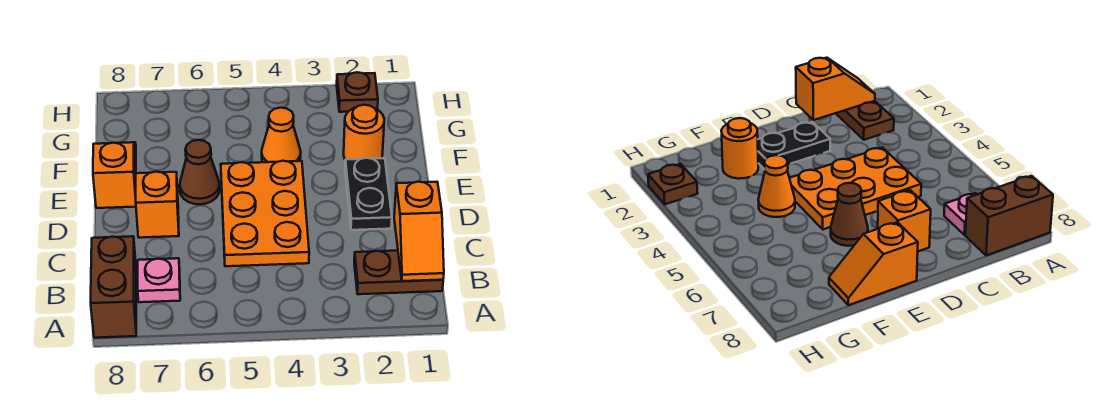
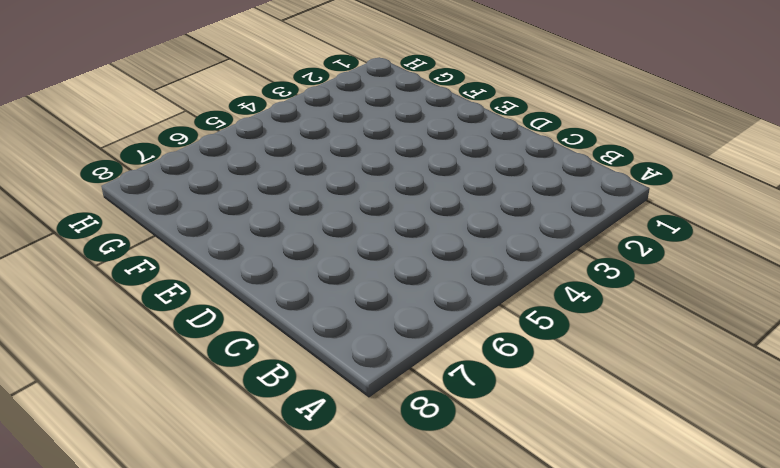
none -> brown brick A8:B8 level 1
none -> brown plate B1:B2 level 1
none -> pink plate B7 level 1

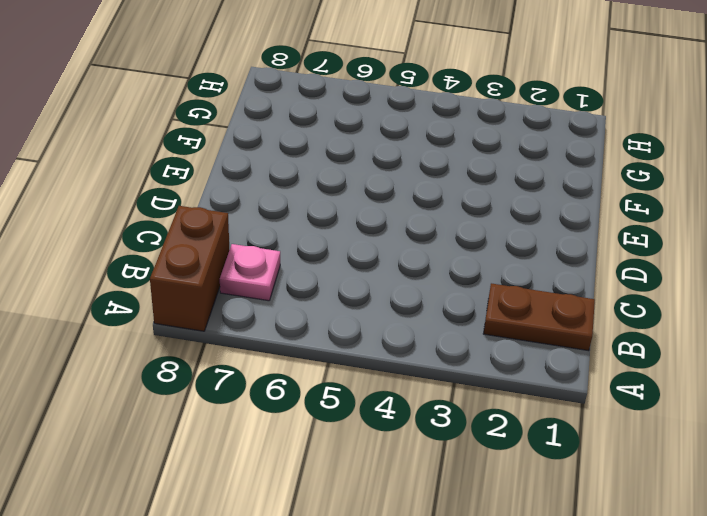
none -> orange plate C4:E5 level 1
none -> black plate D2:E2 level 1
none -> orange brick D7 level 1

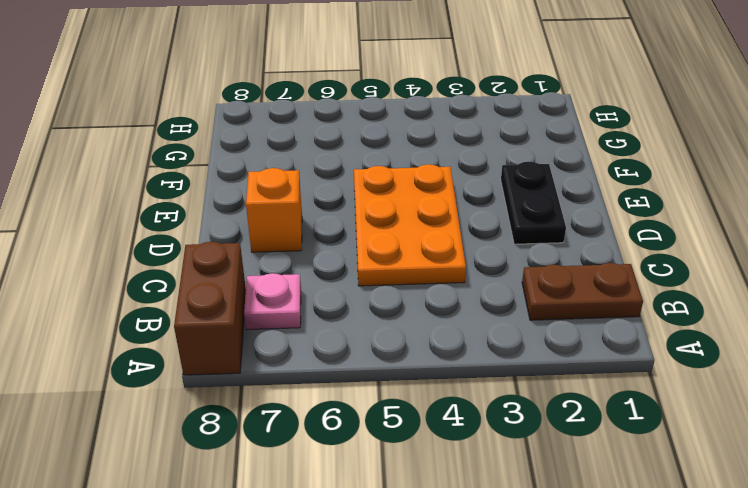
none -> brown cone E6 level 1
none -> orange slope E8:F8 level 1 top E
none -> orange round brick F2 level 1

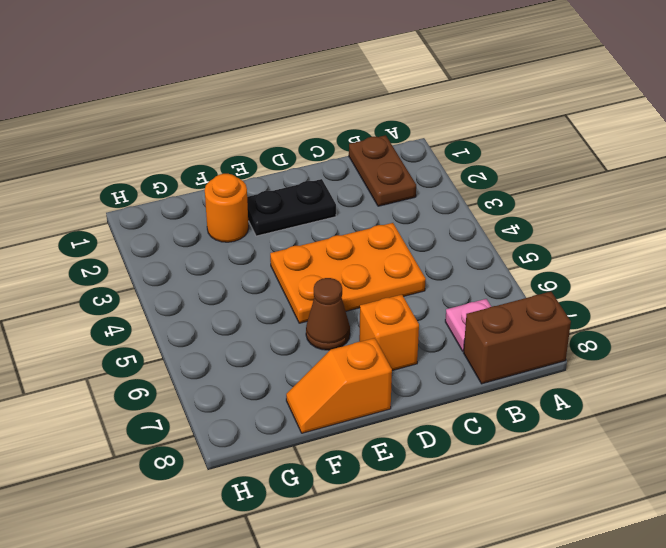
none -> orange cone F4 level 1
none -> brown plate H2 level 1
none -> orange slope B1:C1 level 2 top C

